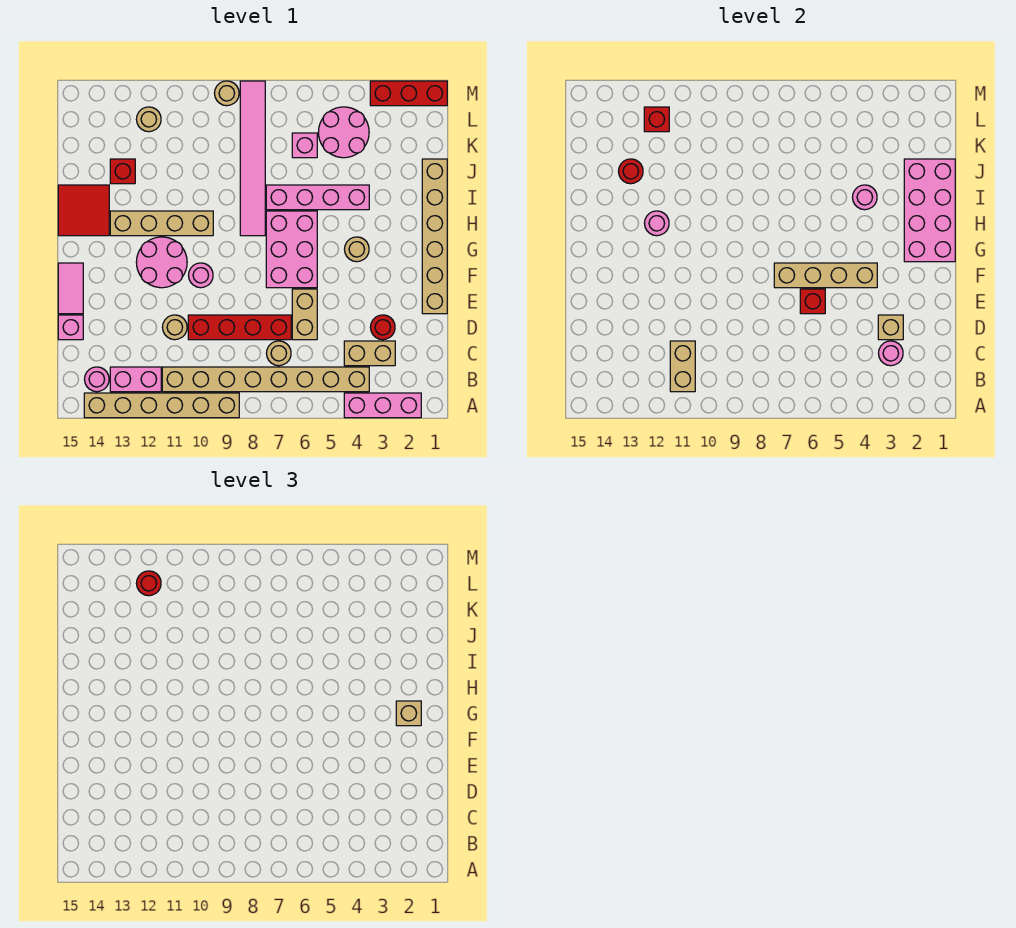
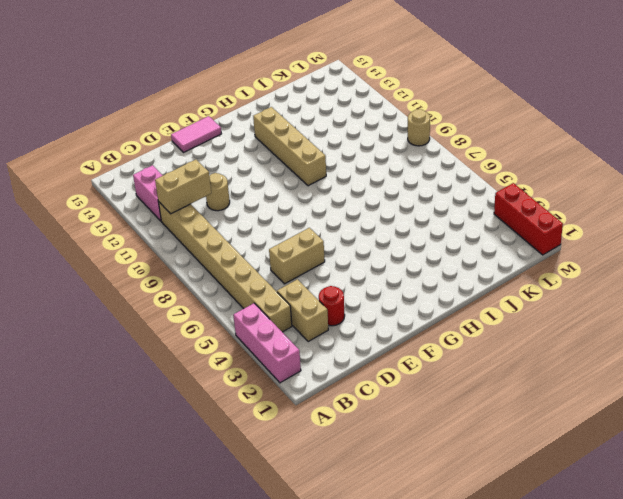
none -> tan brick A9:A14 level 1
none -> pink round brick B14 level 1
none -> tan round brick C7 level 1
none -> red brick D7:D10 level 1

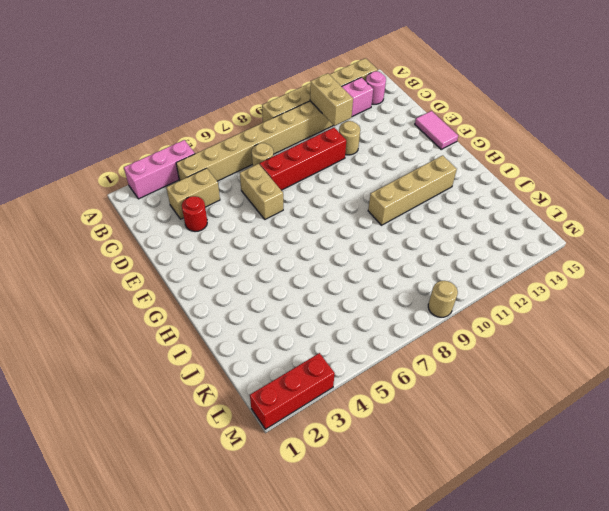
none -> pink brick D15 level 1
none -> tan brick E1:J1 level 1
none -> pink brick F6:H7 level 1
none -> pink round brick F10 level 1

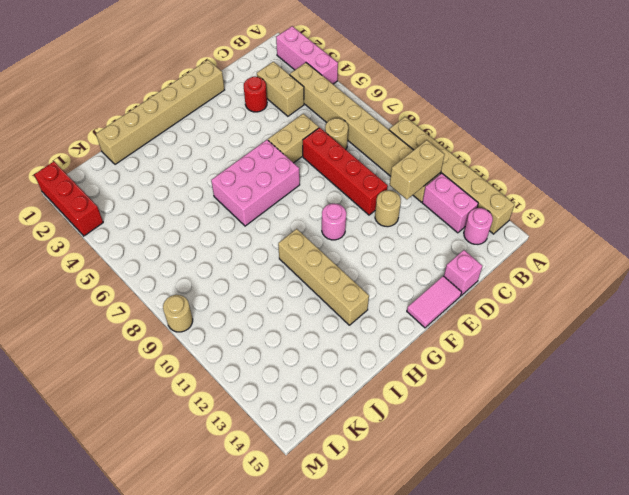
none -> pink round brick F11:G12 level 1
none -> tan round brick G4 level 1
none -> pink tile H8:M8 level 1
none -> red tile H14:I15 level 1

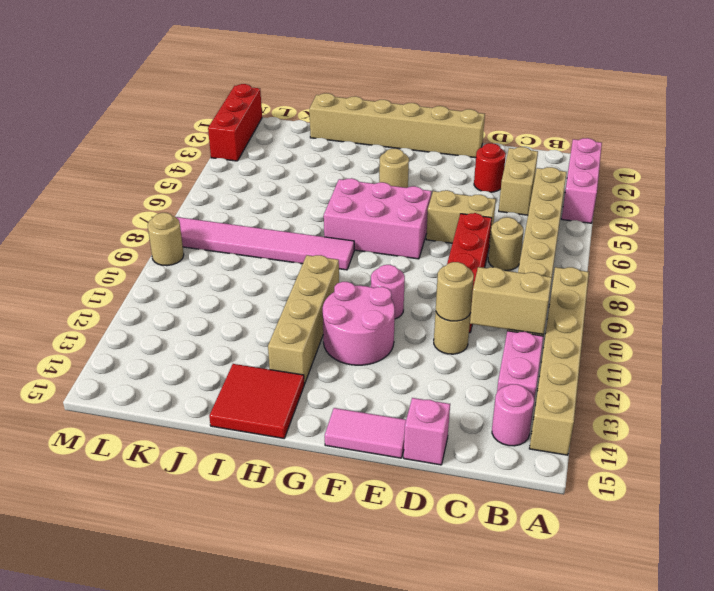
tan round brick D11 level 2 -> tan round brick L12 level 1
none -> pink brick I4:I7 level 1
none -> red brick J13 level 1
none -> pink round brick K4:L5 level 1
none -> pink brick K6 level 1

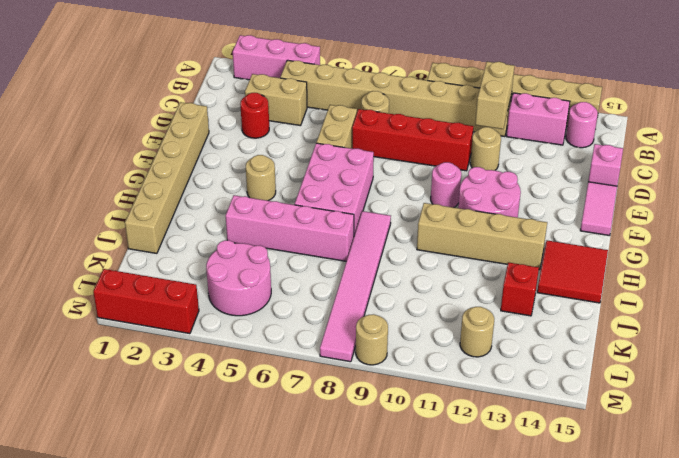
none -> pink brick K6 level 1
none -> pink round brick C3 level 2
none -> tan brick D3 level 2
none -> red brick E6 level 2

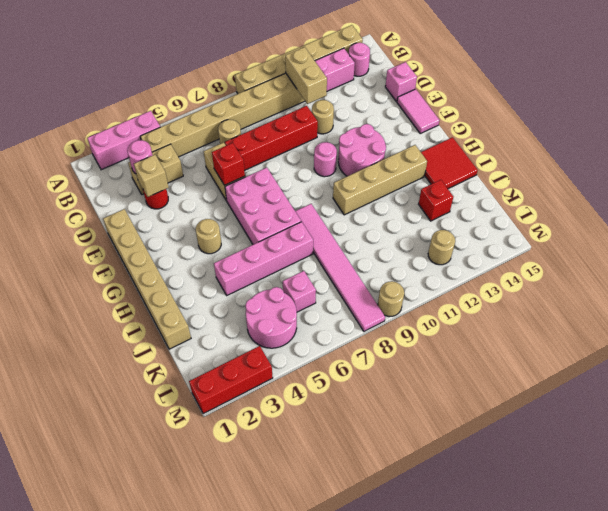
none -> tan brick F4:F7 level 2
none -> pink brick G1:J2 level 2
none -> pink round brick H12 level 2
none -> pink round brick I4 level 2

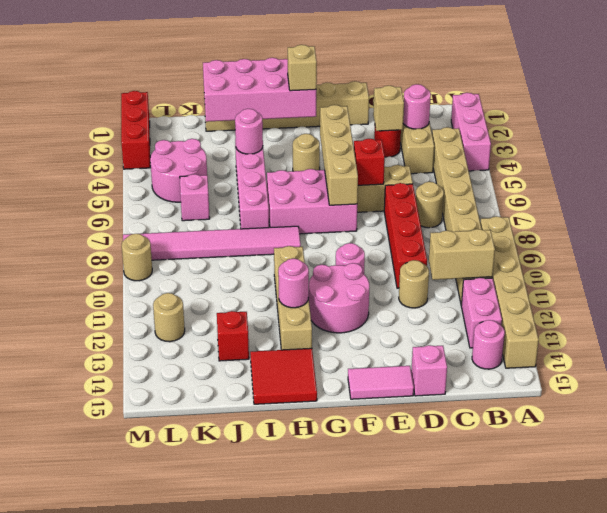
none -> red round brick J13 level 2
none -> red brick L12 level 2
none -> red round brick L12 level 3

